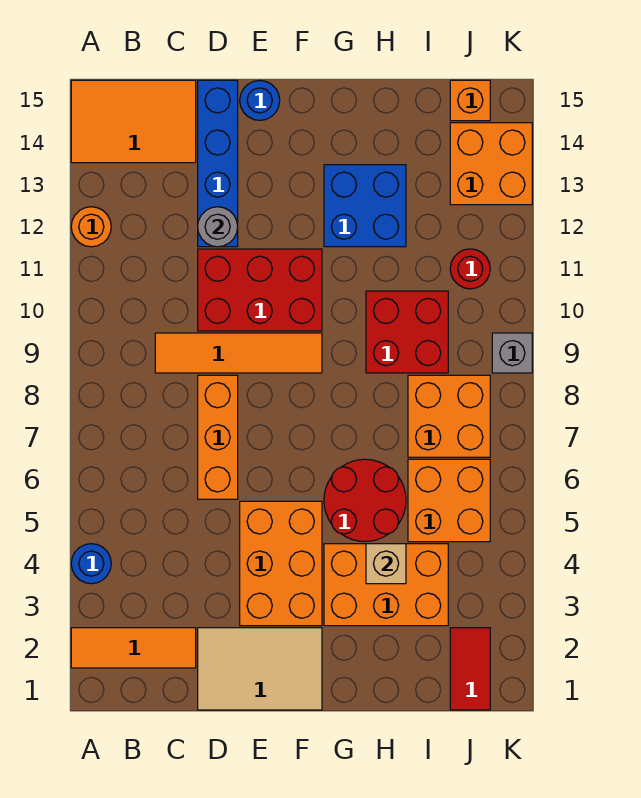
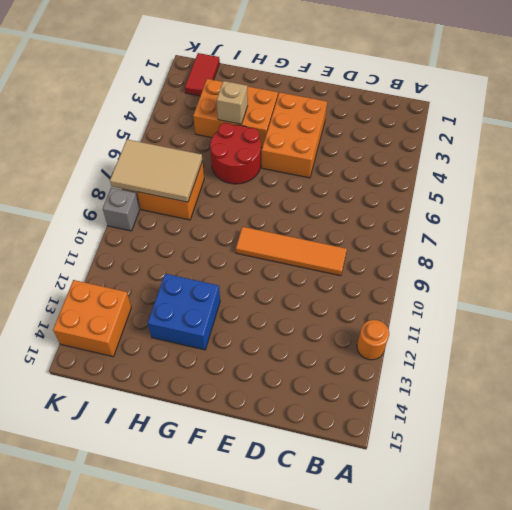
tan tile I7:K8 level 2 -> tan tile D1:F2 level 1
none -> orange tile A2:C2 level 1
none -> blue round brick A4 level 1
none -> orange tile A14:C15 level 1

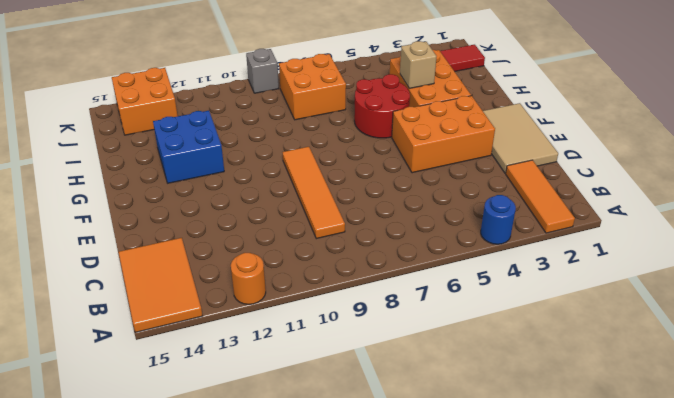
none -> orange brick D6:D8 level 1
none -> red brick D10:F11 level 1
none -> blue brick D12:D15 level 1

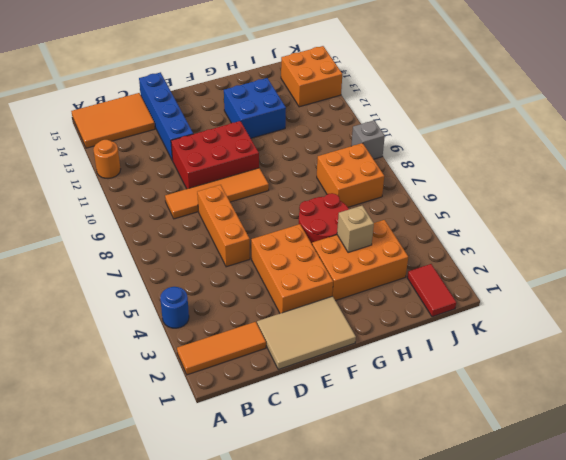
none -> blue round brick E15 level 1
none -> red brick H9:I10 level 1
none -> orange brick I5:J6 level 1

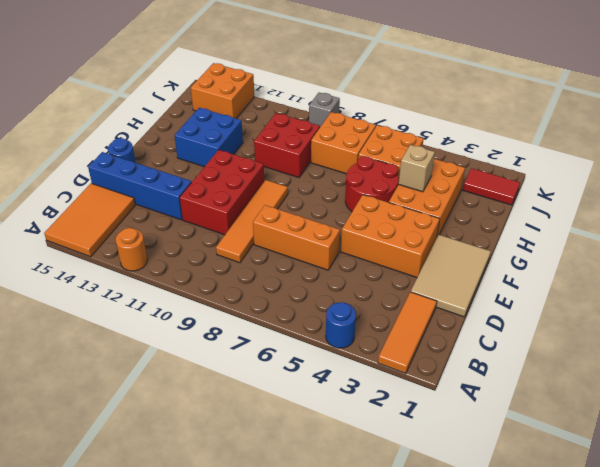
none -> red round brick J11 level 1
none -> orange brick J15 level 1
none -> grey round brick D12 level 2

